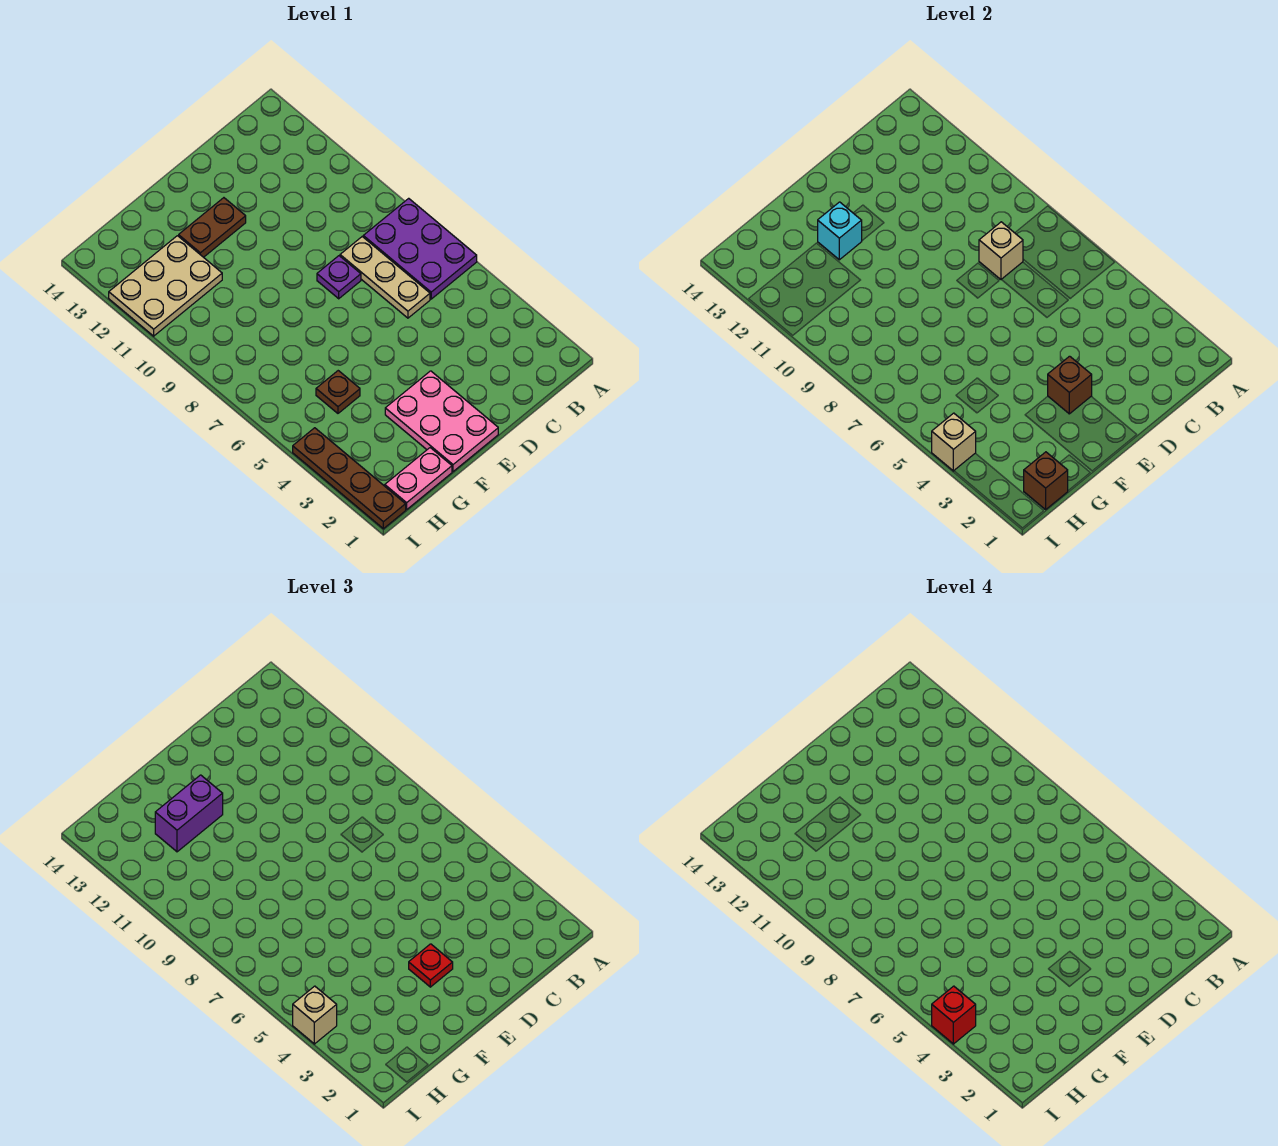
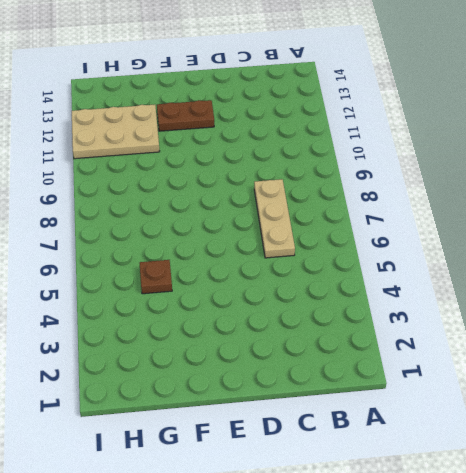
none -> purple plate A6:B8 level 1
none -> purple plate D8 level 1
none -> pink plate E1:F3 level 1

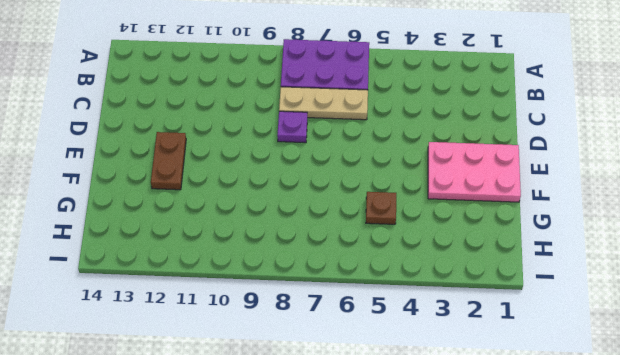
none -> pink plate G1:H1 level 1
none -> tan plate G11:I12 level 1
none -> brown plate I1:I4 level 1

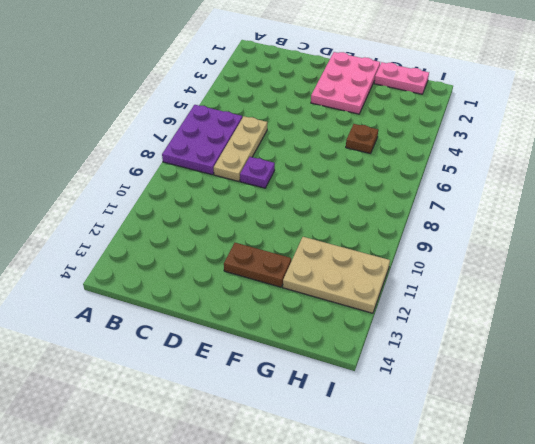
none -> brown plate I1:I4 level 1
none -> tan brick C8 level 2
none -> brown brick E3 level 2

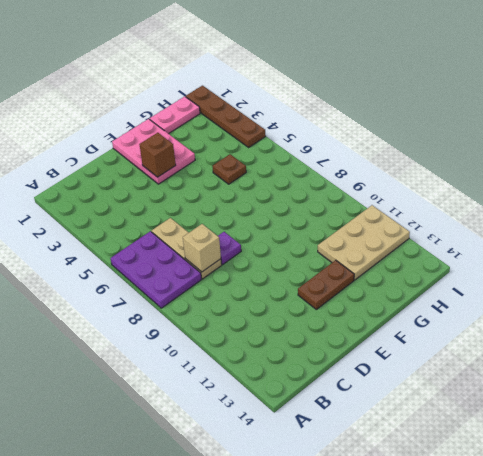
none -> cyan brick F12 level 2
none -> brown brick H1 level 2
none -> tan brick I4 level 2

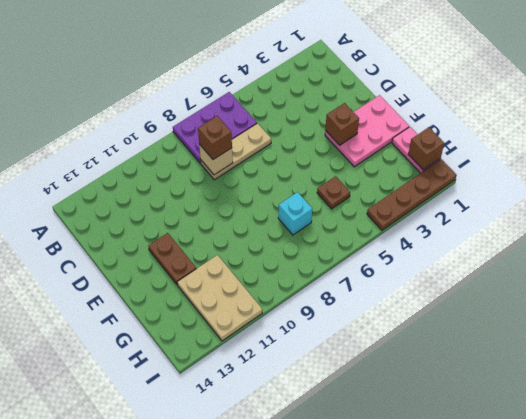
brown brick C8 level 3 -> none
cyan brick G7 level 1 -> cyan brick F12 level 2
none -> purple plate D8 level 1
none -> tan brick I4 level 2
none -> red plate E3 level 3

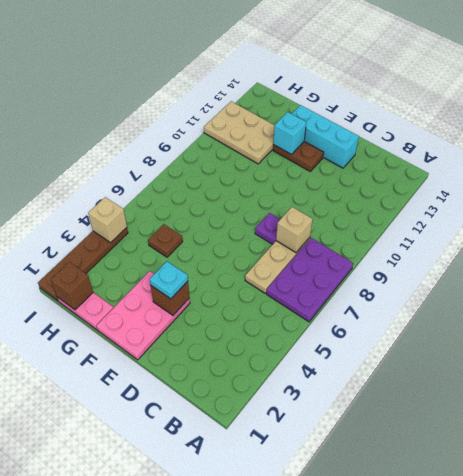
cyan brick D13:F13 level 1 -> none
cyan plate E3 level 3 -> red plate E3 level 3
none -> purple brick F12:G12 level 3
none -> tan brick I4 level 3
none -> red brick I4 level 4

